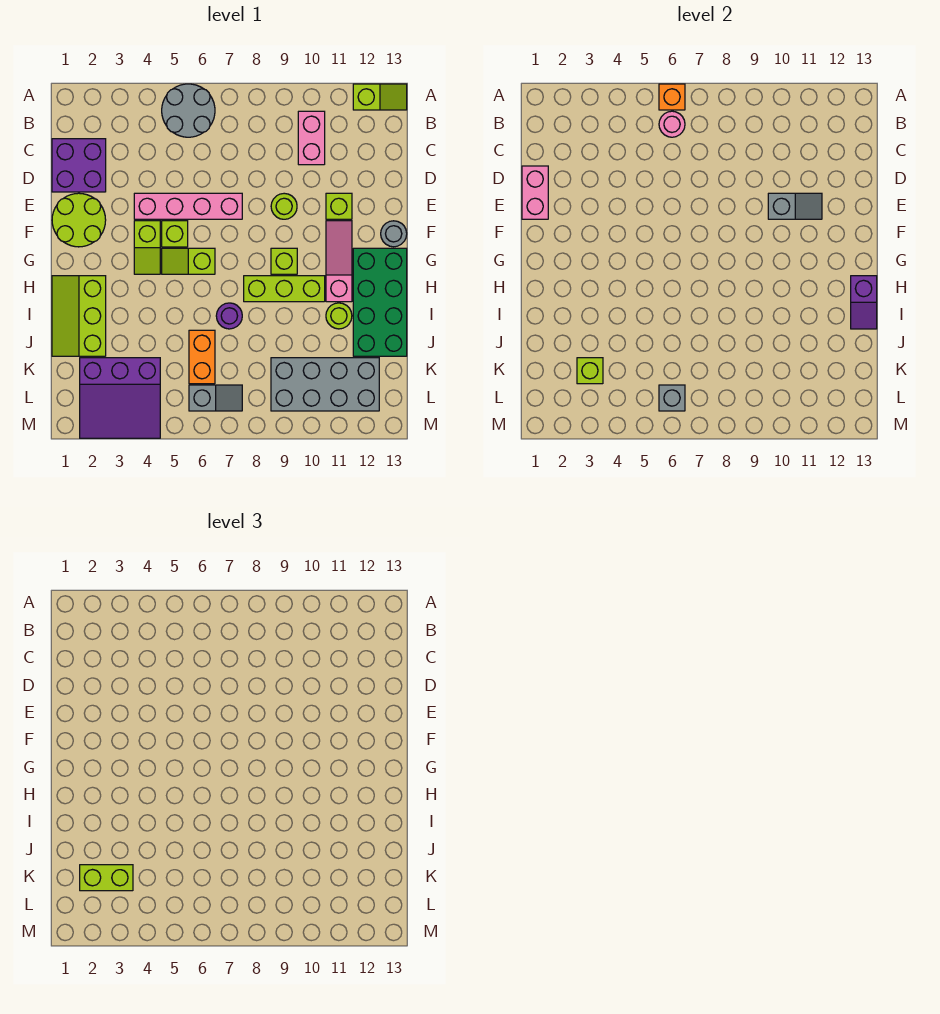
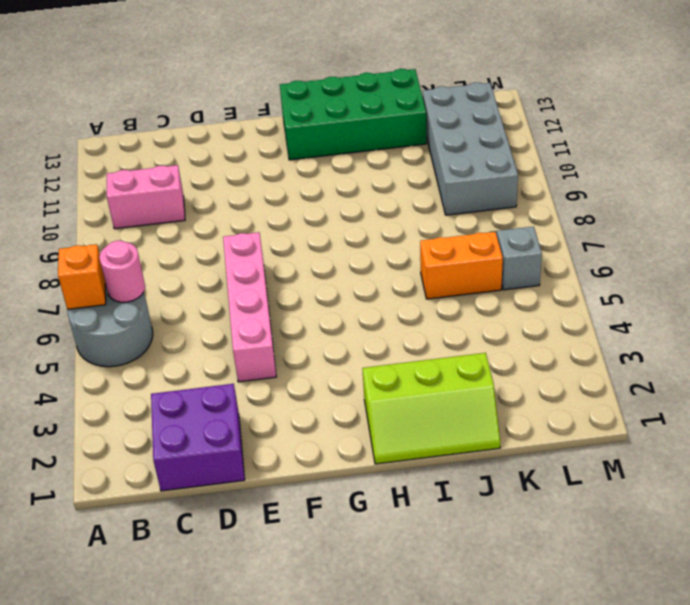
none -> lime slope A12:A13 level 1 top 12
none -> lime round brick E1:F2 level 1
none -> lime round brick E9 level 1
none -> lime brick E11 level 1

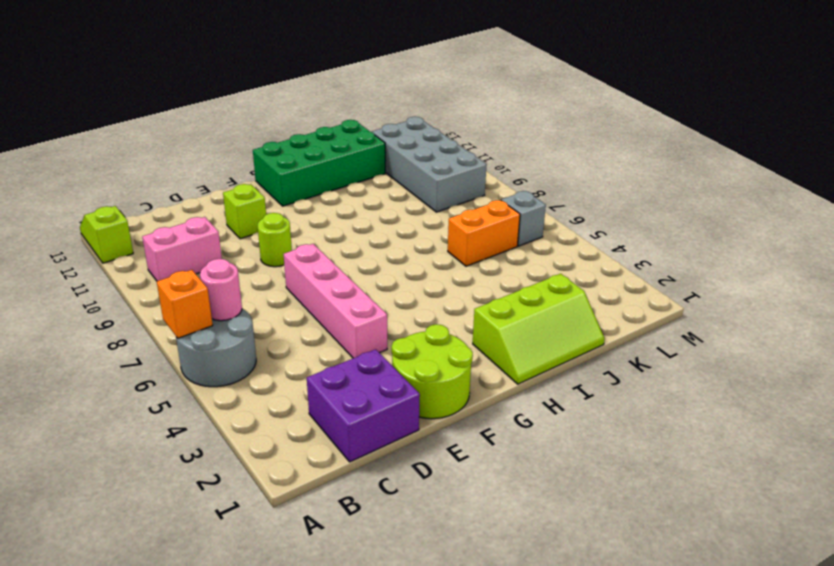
none -> lime slope F4:G4 level 1 top F
none -> lime brick F5 level 1
none -> pink slope F11:H11 level 1 top H
none -> grey round brick F13 level 1

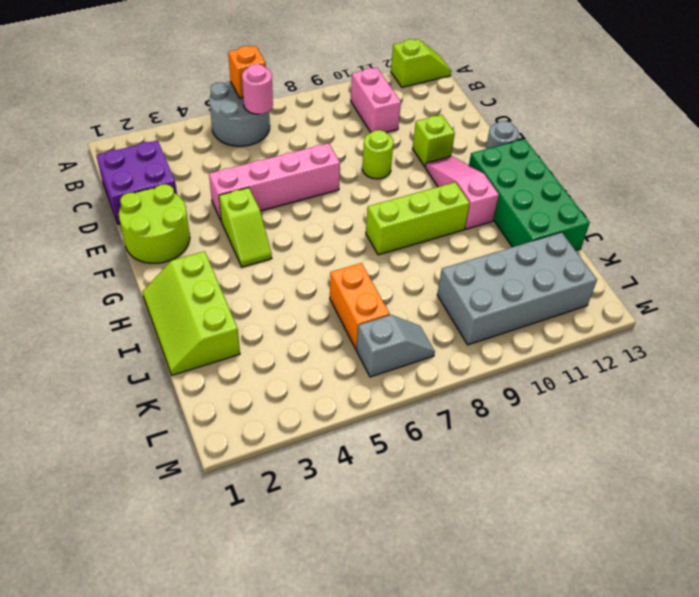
none -> lime brick F5 level 1
none -> lime slope G5:G6 level 1 top 6
none -> lime brick G9 level 1
none -> purple round brick I7 level 1

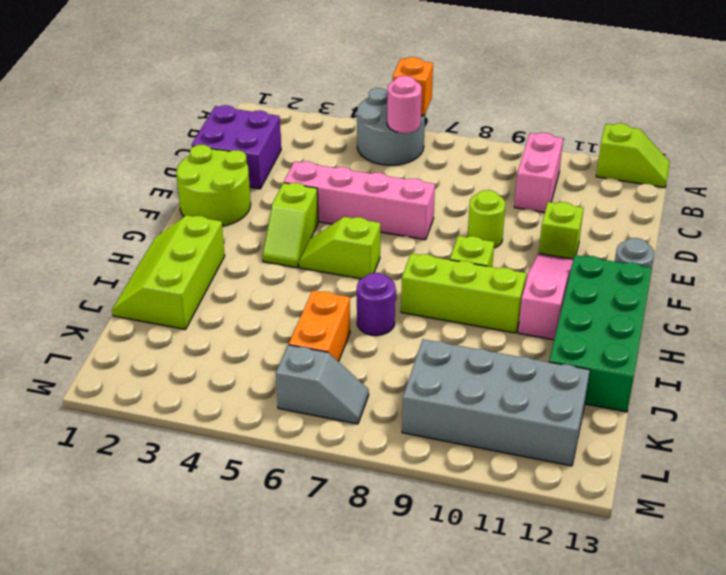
none -> lime brick F5 level 1
none -> lime round brick I11 level 1
none -> purple slope K2:M4 level 1 top K
none -> pink brick D1:E1 level 2

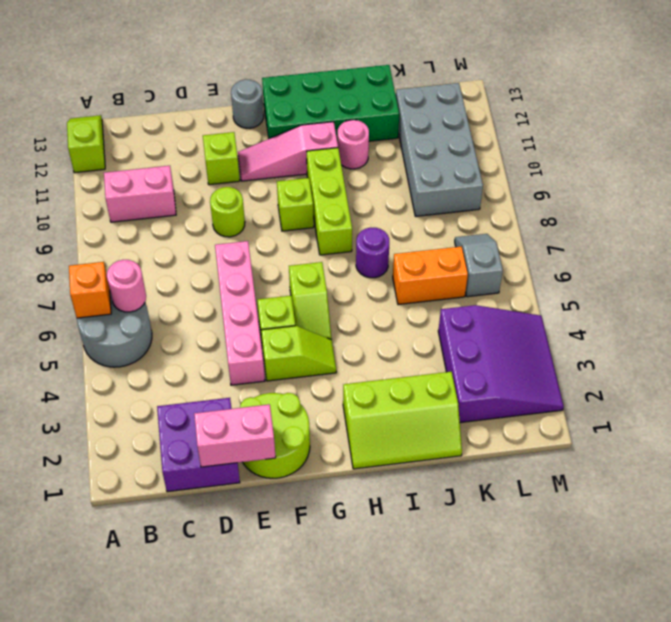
pink round brick I11 level 1 -> lime round brick I11 level 1
none -> grey slope E10:E11 level 2 top 10
none -> purple slope H13:I13 level 2 top H
none -> lime brick K3 level 2
none -> grey brick L6 level 2

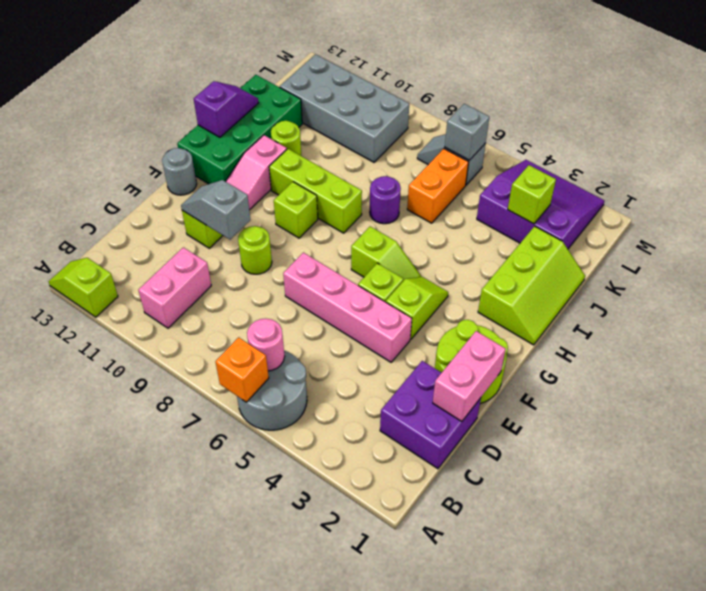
none -> lime brick K2:K3 level 3

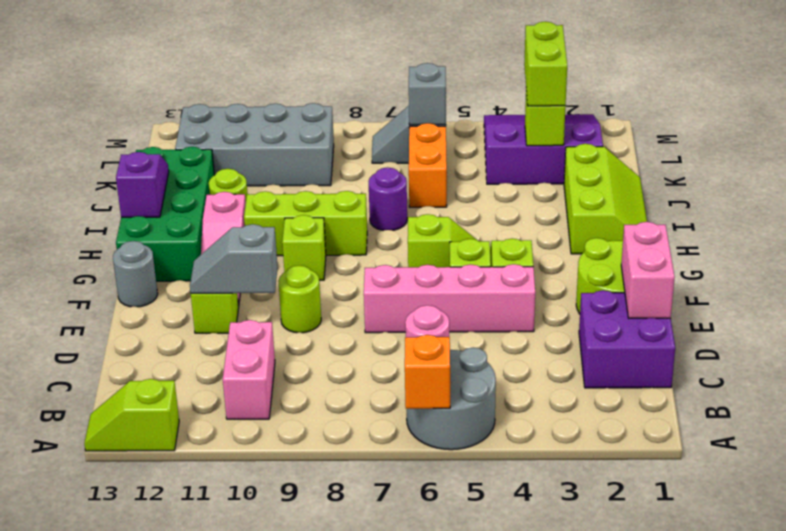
lime brick K3:L3 level 3 -> lime brick K2:K3 level 3

